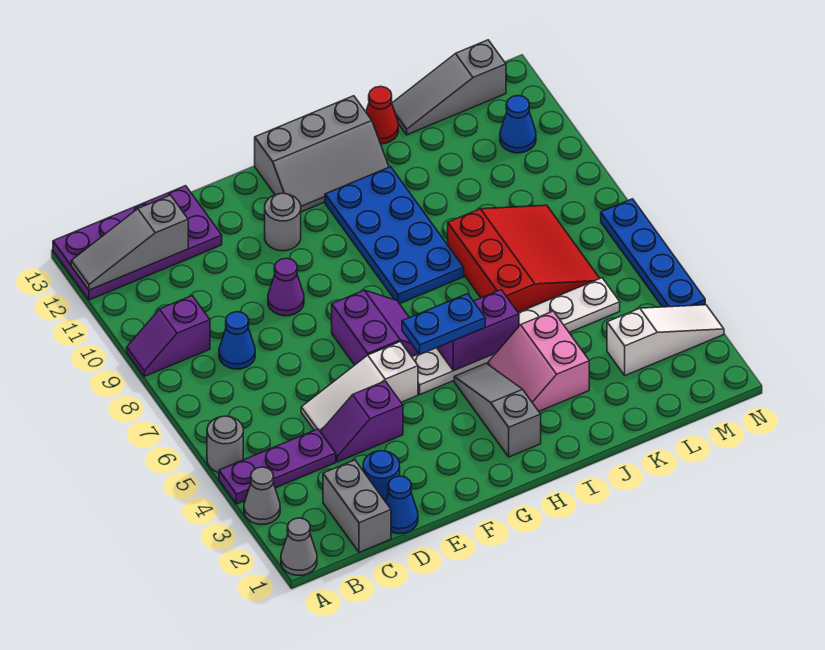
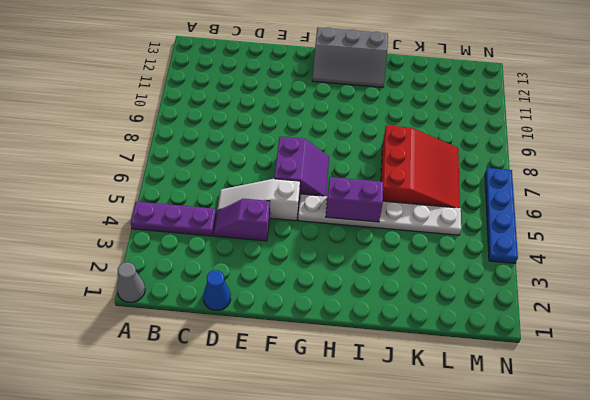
none -> grey cone A3 level 1
none -> grey round brick A5 level 1
none -> purple slope A9:B9 level 1 top B

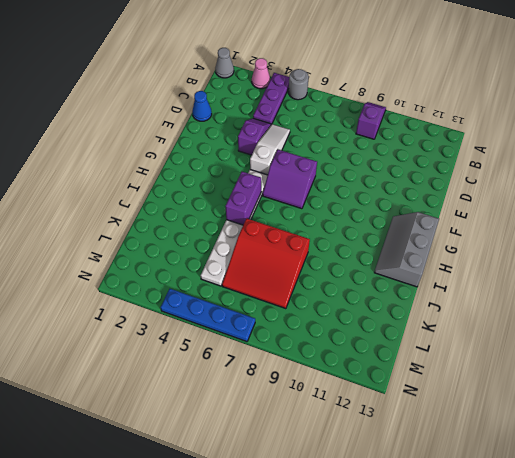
pink cone A3 level 1 -> grey cone A3 level 1
none -> purple plate A12:D13 level 1
none -> grey brick C1:C2 level 1
none -> blue cone C8 level 1

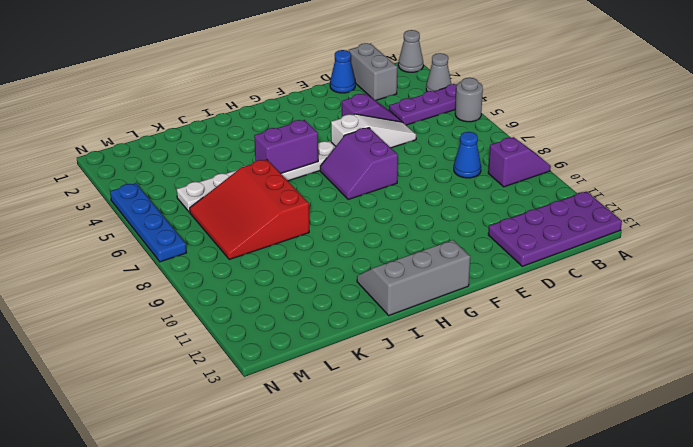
none -> blue round brick D2 level 1
none -> purple cone E9 level 1
none -> grey round brick F11 level 1

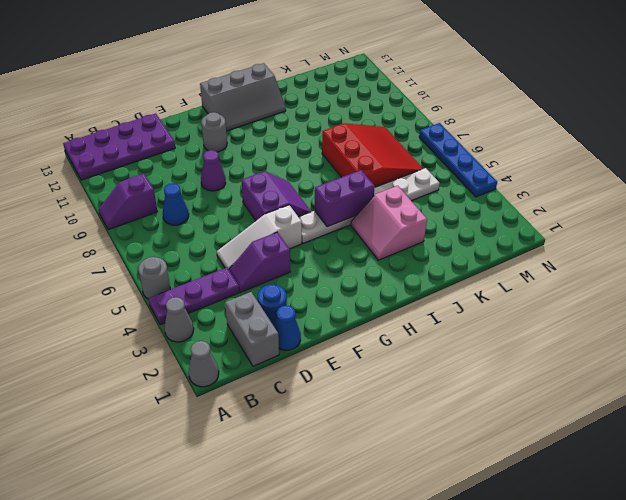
none -> grey slope H2:H4 level 1 top 2
none -> blue plate H8:I11 level 1
none -> red cone J13 level 1

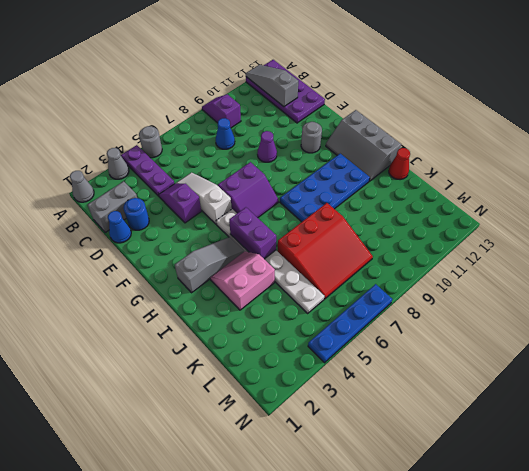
none -> grey slope K13:M13 level 1 top M
none -> white slope L3:N3 level 1 top L
none -> blue cone M11 level 1

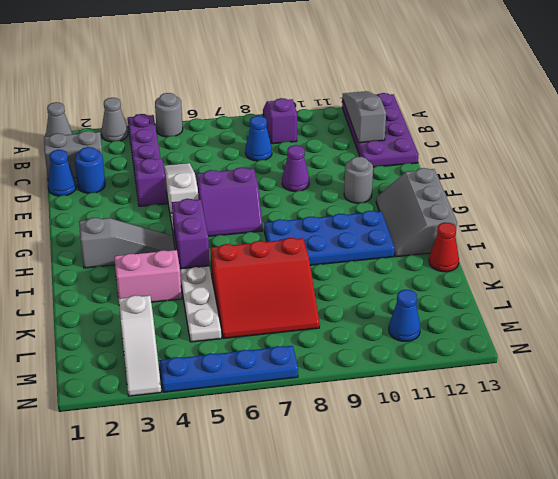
none -> grey slope K13:M13 level 1 top M
none -> blue plate G5:H5 level 3

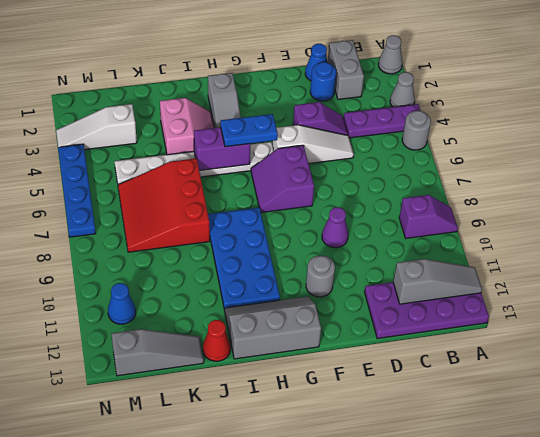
none -> blue cone C8 level 1

